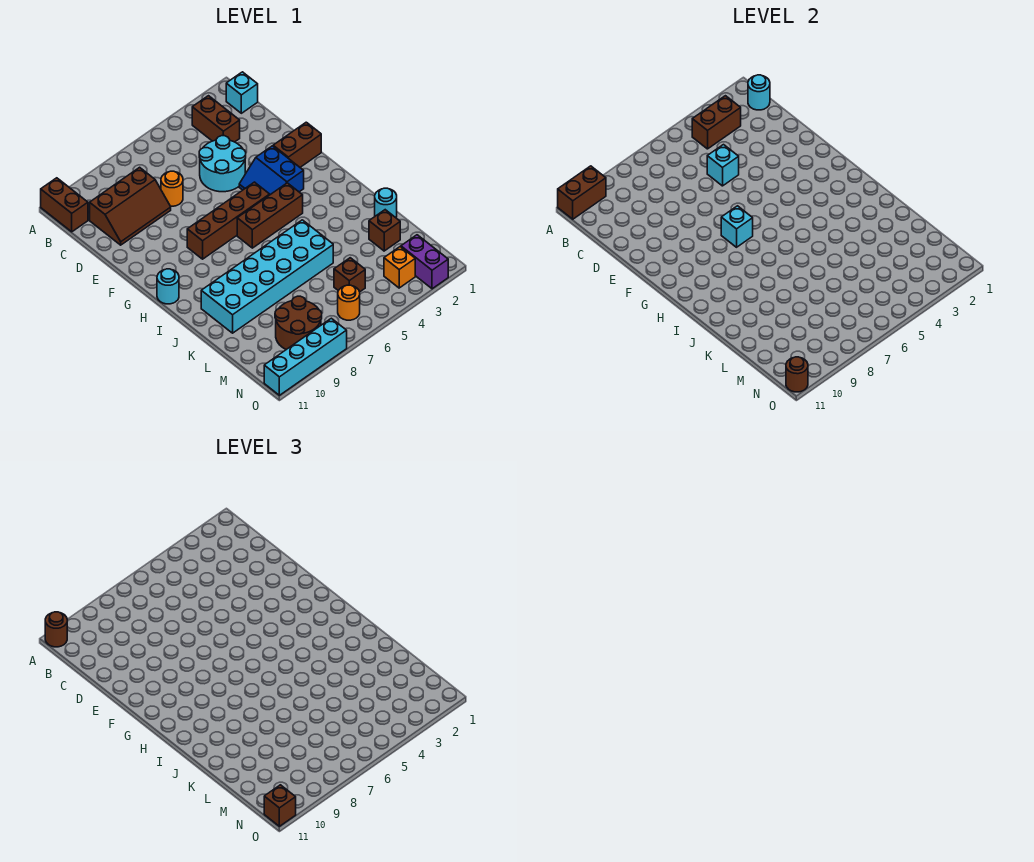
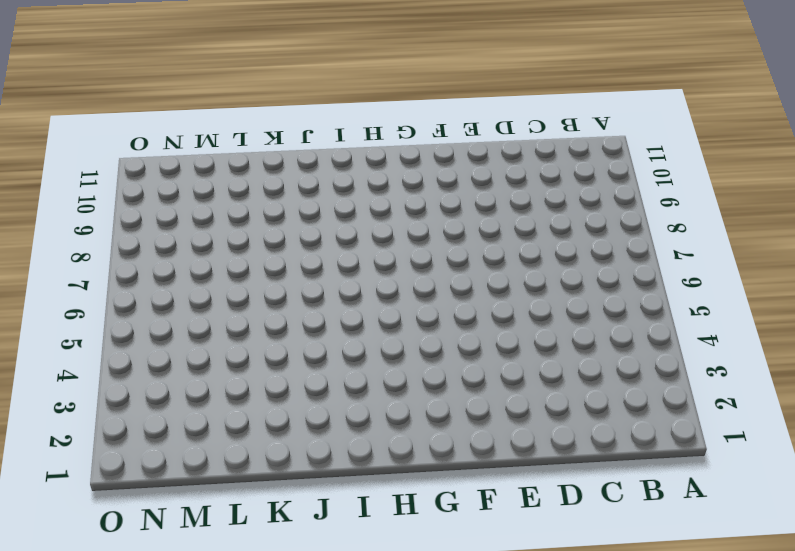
none -> brown brick A11:B11 level 1
none -> cyan brick B1 level 1
none -> brown brick B3:C3 level 1

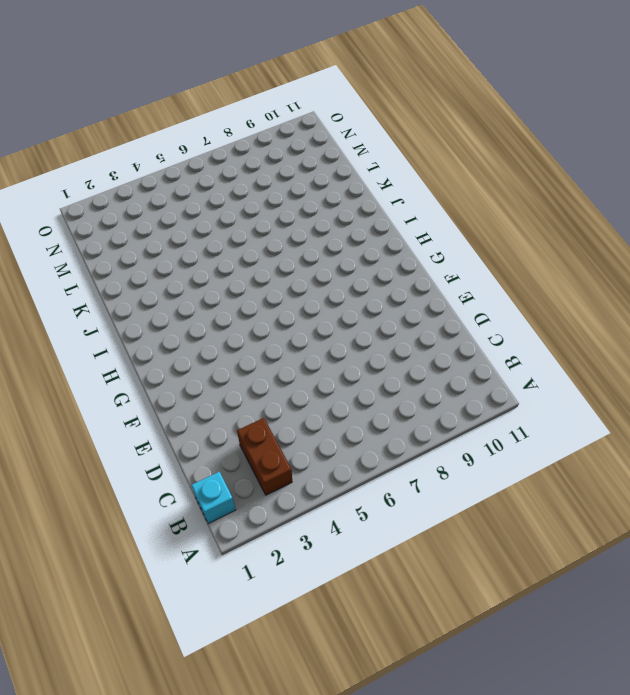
none -> brown brick A11:B11 level 1
none -> brown slope C8:D10 level 1 top C
none -> cyan round brick D4:E5 level 1

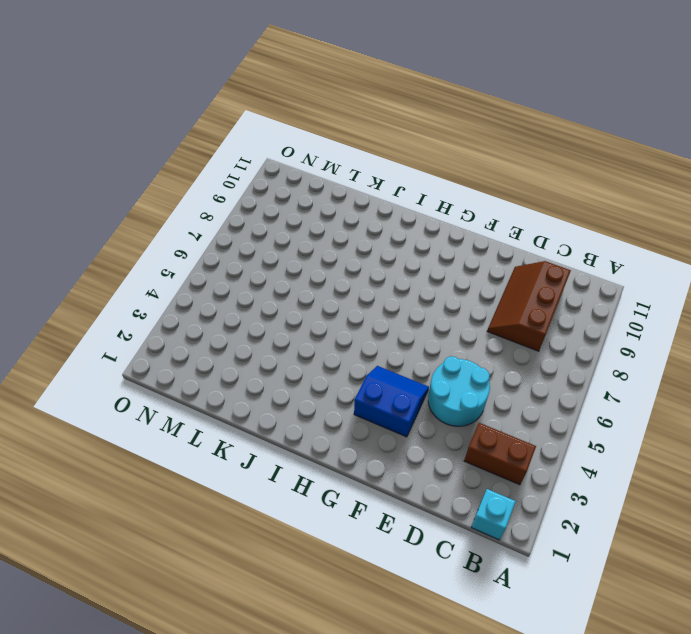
none -> brown brick A11:B11 level 1
none -> orange round brick D7 level 1
none -> brown brick F1:F2 level 1

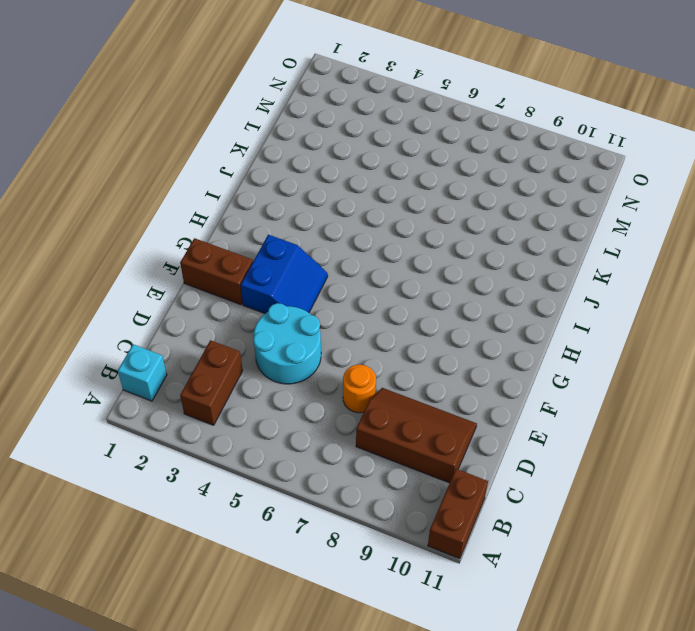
none -> brown brick G5:G8 level 1
none -> brown brick H4:H6 level 1
none -> cyan round brick H11 level 1

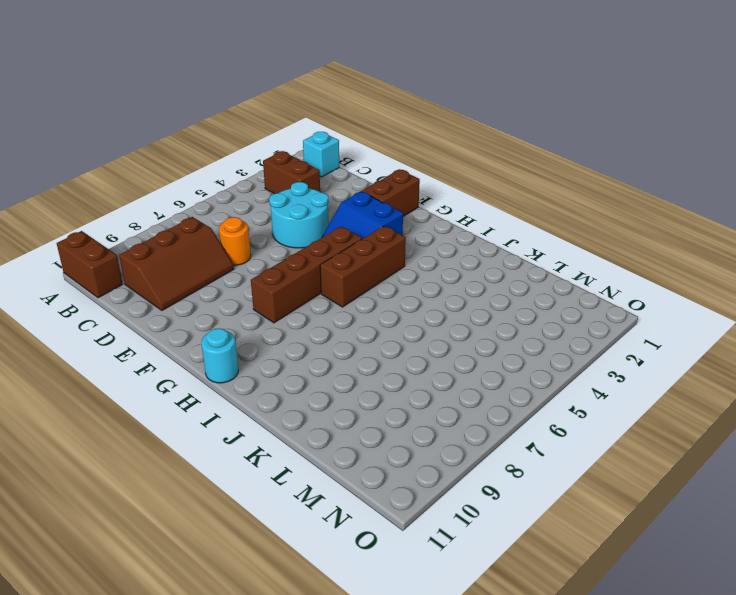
none -> cyan brick J5:K10 level 1
none -> cyan round brick K1 level 1
none -> brown brick L2 level 1

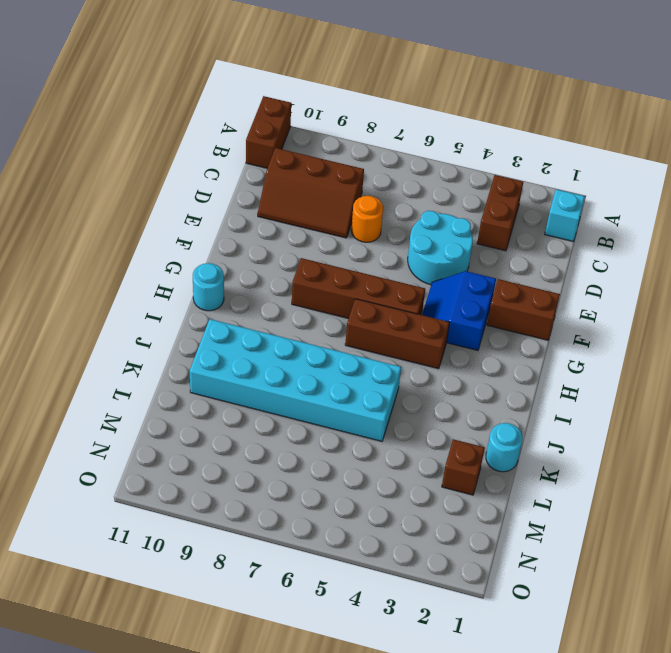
none -> brown brick M5 level 1
none -> brown round brick M8:N9 level 1
none -> purple brick N2:O2 level 1

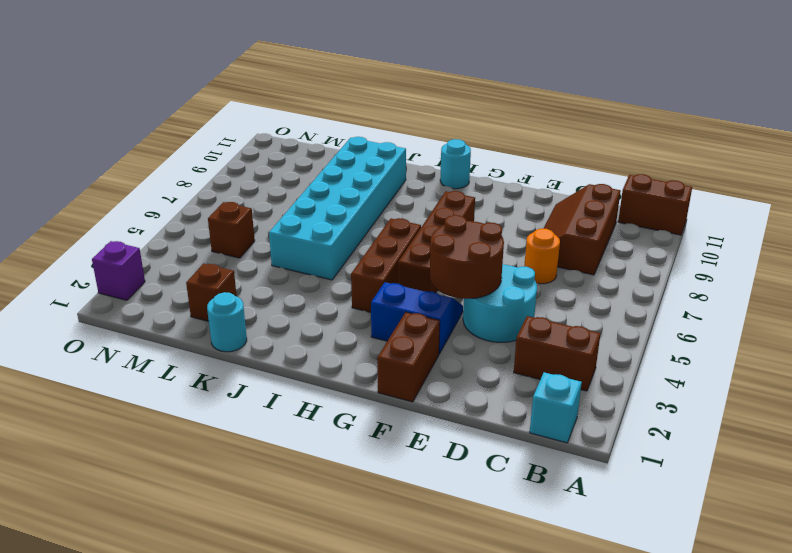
brown round brick E4:F5 level 2 -> brown round brick M8:N9 level 1
purple brick O2 level 1 -> purple brick N2:O2 level 1
none -> orange brick N3 level 1
none -> orange round brick N6 level 1
none -> cyan brick O8:O11 level 1

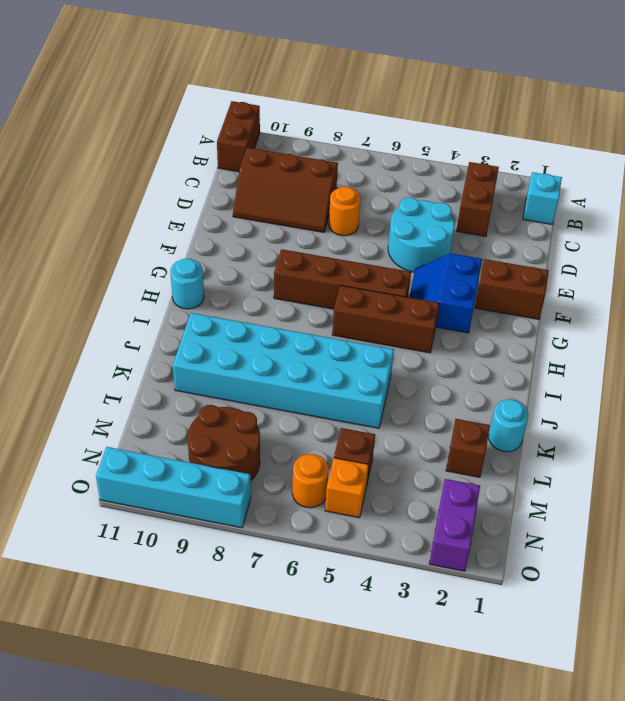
orange brick N5 level 1 -> orange brick N3 level 1
none -> brown brick A10:A11 level 2
none -> cyan round brick B1 level 2
none -> brown brick B3:B4 level 2

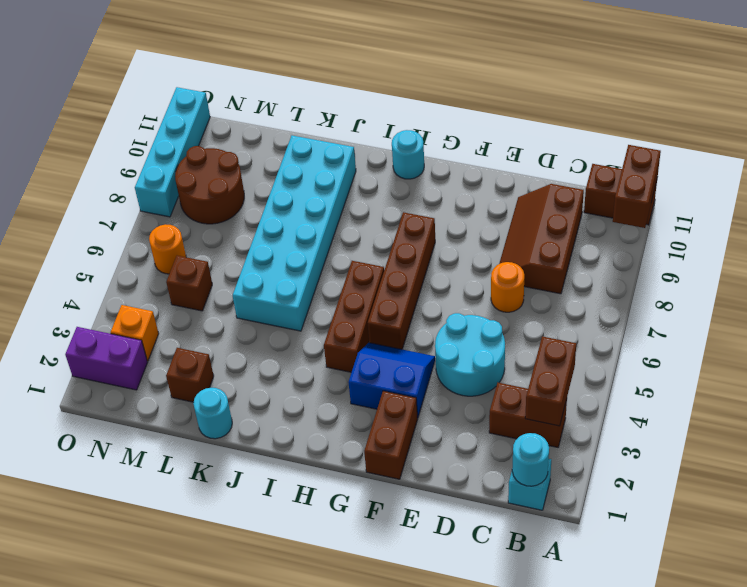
none -> cyan brick D5 level 2
none -> cyan brick G7 level 2
none -> brown round brick O11 level 2

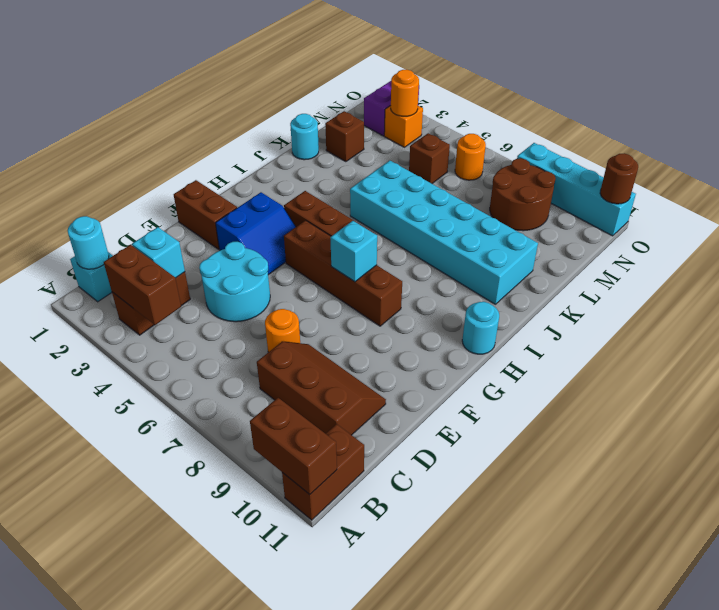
cyan brick C3 level 2 -> cyan brick D5 level 2
orange round brick N3 level 2 -> none
none -> brown round brick A11 level 3
none -> brown brick O11 level 3

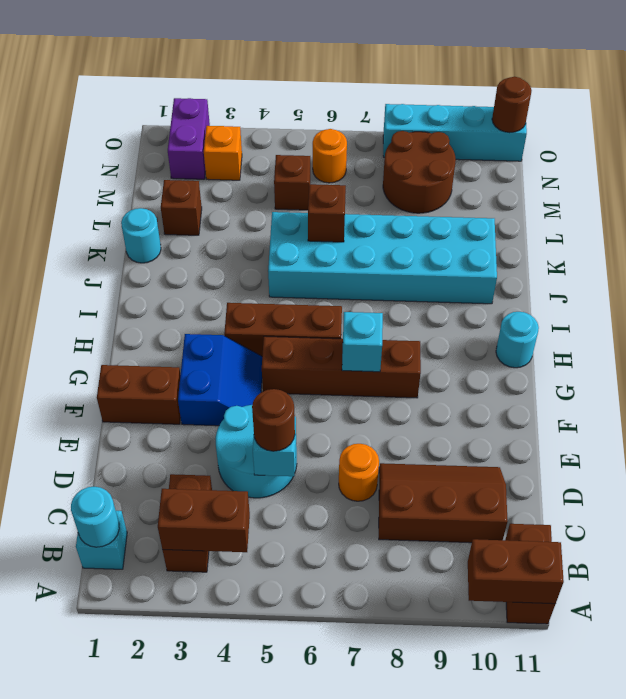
brown round brick D5 level 3 -> brown round brick A11 level 3
brown brick K6 level 2 -> brown brick O11 level 3

